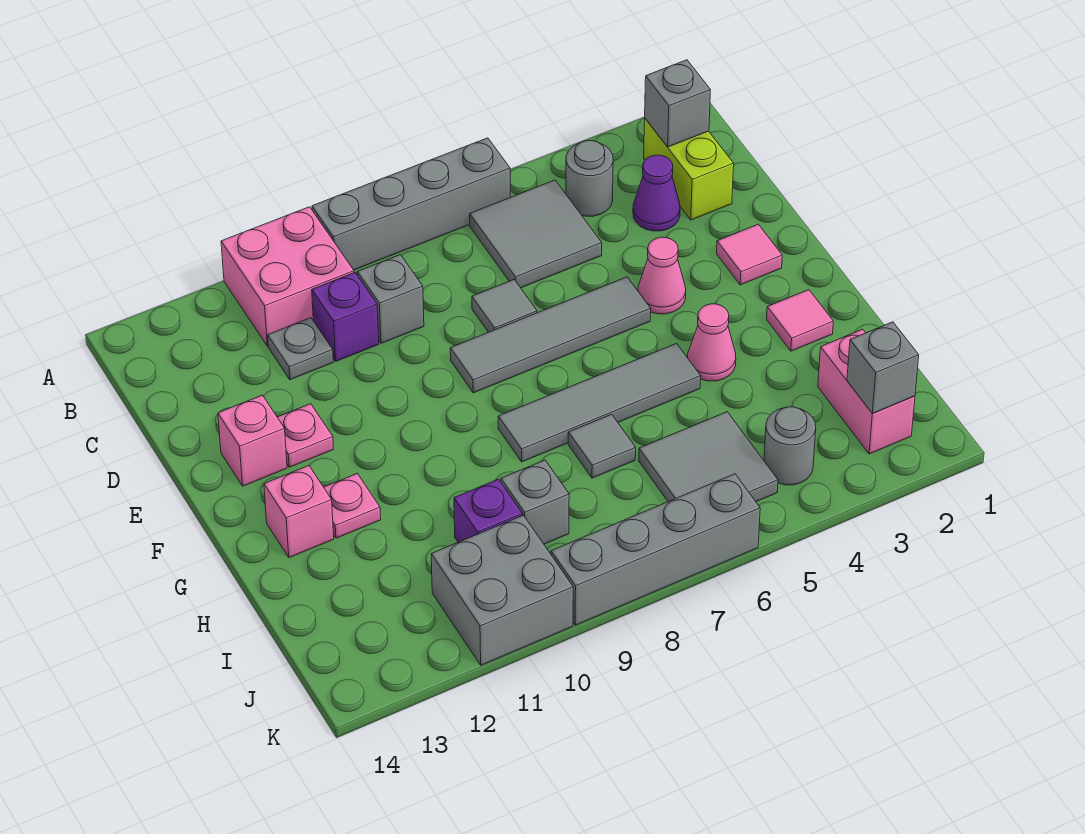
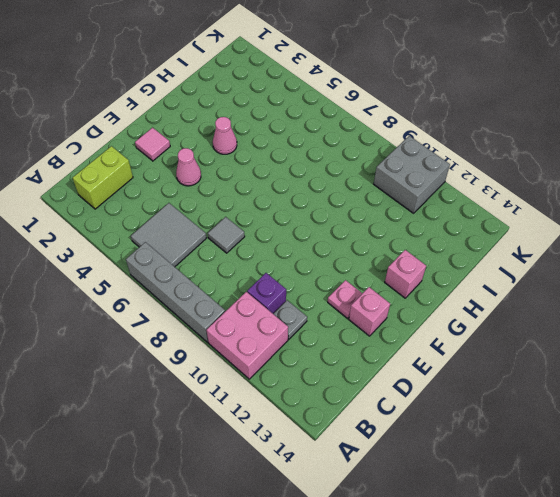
none -> grey round brick B4 level 1
none -> purple cone C3 level 1
none -> grey brick C9 level 1
none -> grey tile E5:E8 level 1

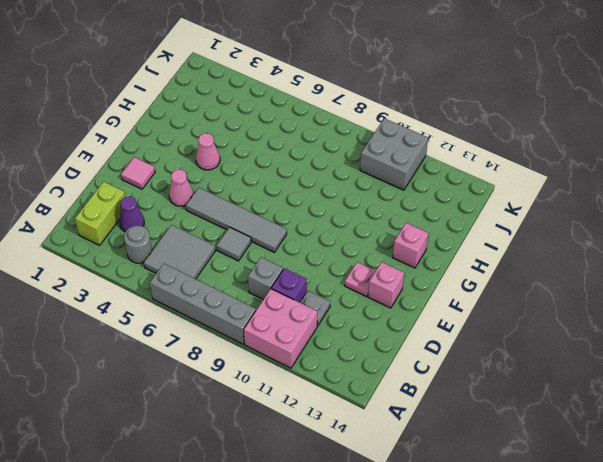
none -> pink tile G2 level 1
none -> grey tile G5:G8 level 1
none -> pink plate G12 level 1
none -> grey tile H7 level 1

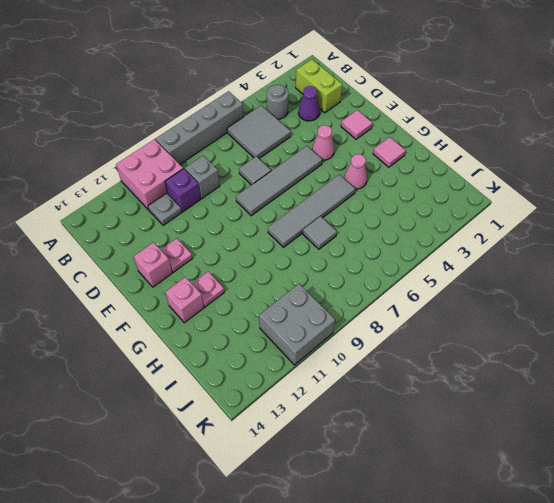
none -> pink brick I2:J2 level 1
none -> grey tile I5:J6 level 1
none -> grey brick I9 level 1
none -> purple brick I10 level 1

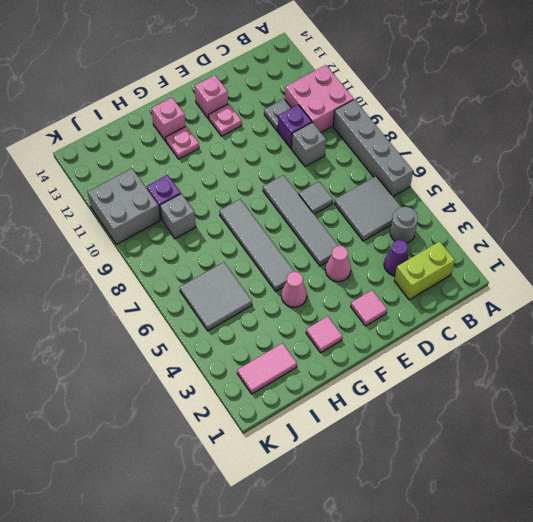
pink tile I2:J2 level 1 -> pink brick I2:J2 level 1
none -> grey tile H7 level 1
none -> grey round brick J4 level 1
none -> grey brick K6:K9 level 1
none -> grey brick B2 level 2

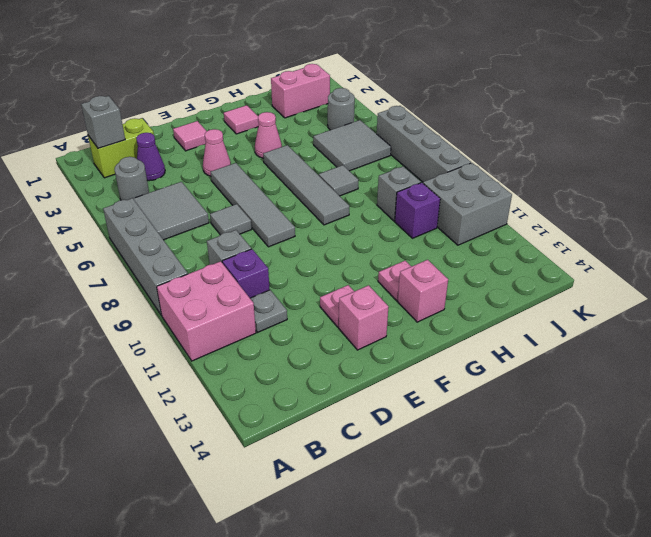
none -> grey brick J2 level 2

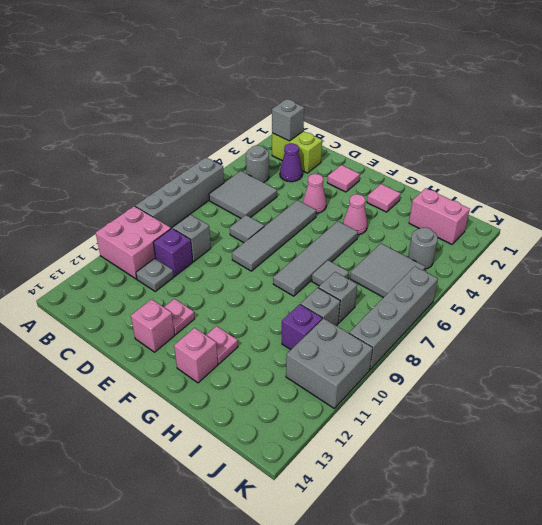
grey brick I8 level 1 -> grey brick J2 level 2

